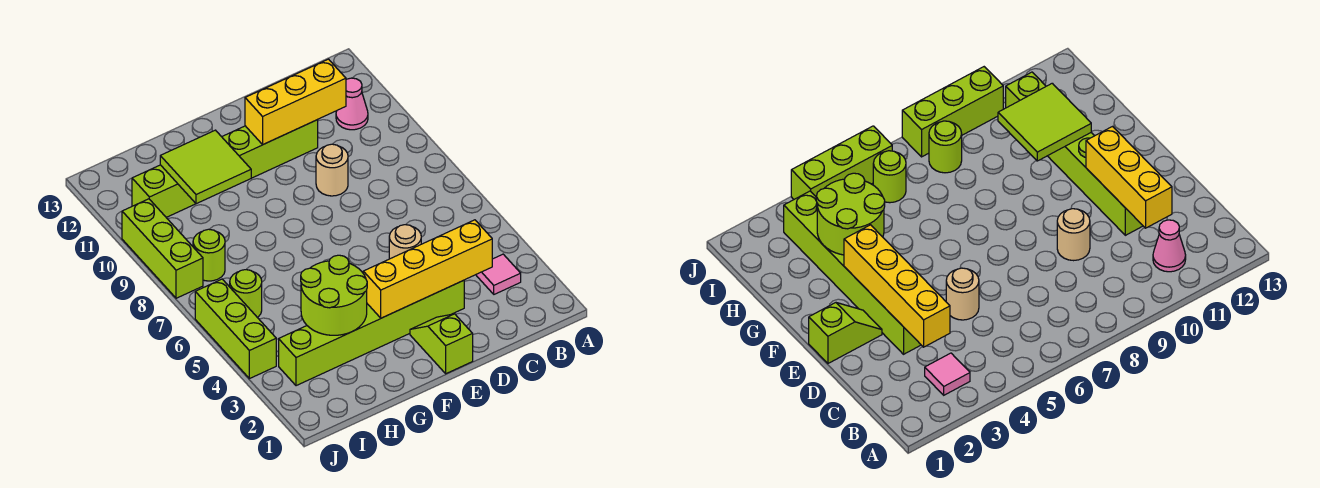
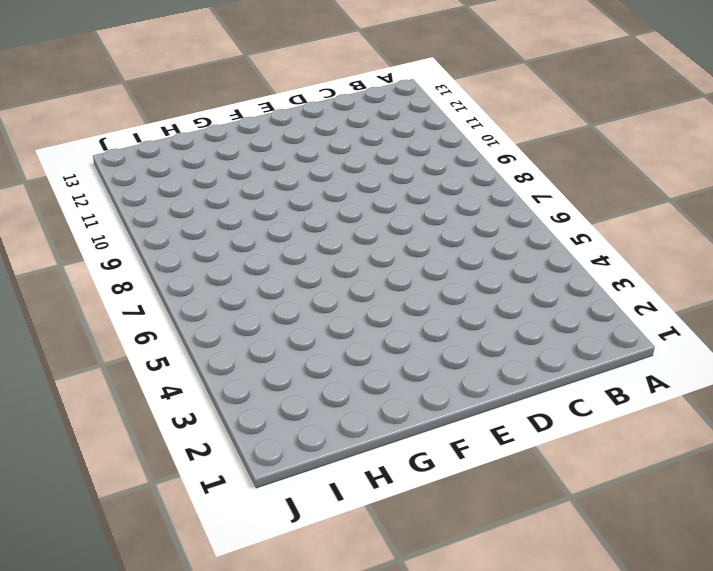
none -> pink tile B3 level 1
none -> pink cone B11 level 1
none -> lime brick D3:I3 level 1

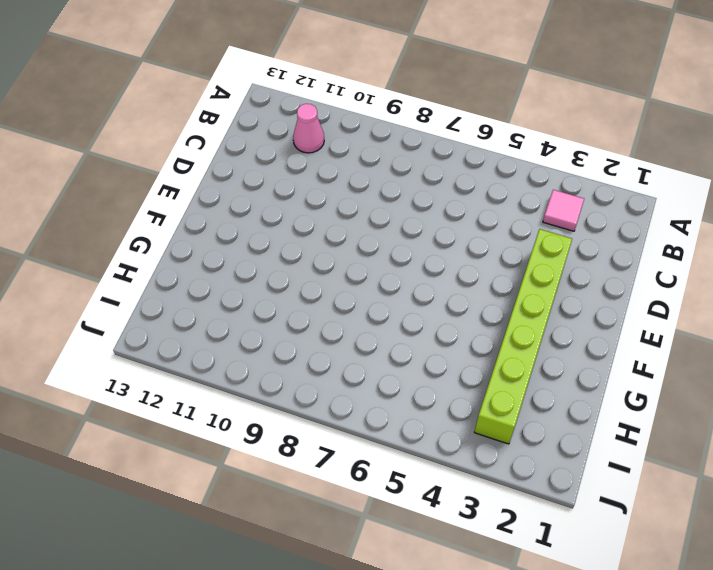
none -> tan round brick D5 level 1
none -> tan round brick D9 level 1
none -> lime brick D11:I11 level 1

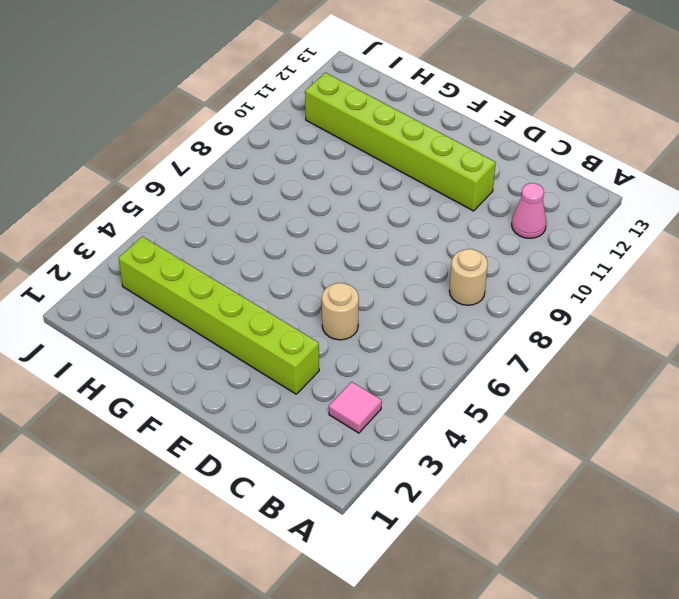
tan round brick B8 level 1 -> tan round brick D9 level 1
none -> lime slope E1:E2 level 1 top 1
none -> lime round brick I6 level 1
none -> lime round brick I8 level 1

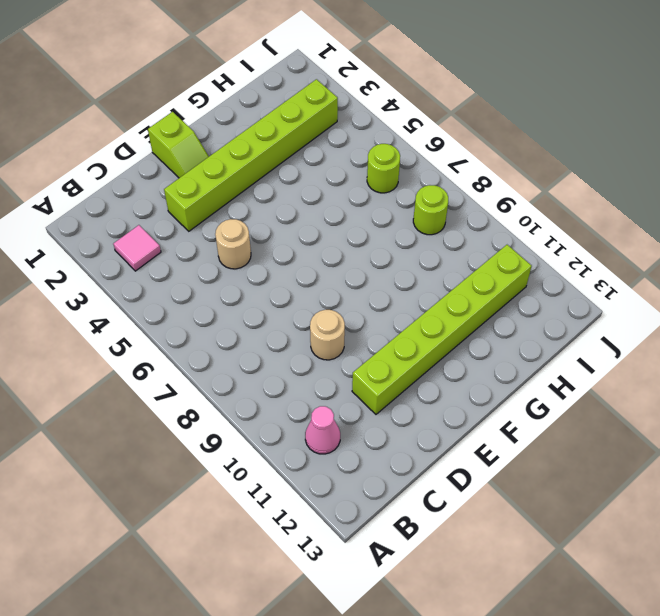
none -> lime brick J4:J6 level 1
none -> lime brick J8:J10 level 1
none -> yellow brick C3:F3 level 2

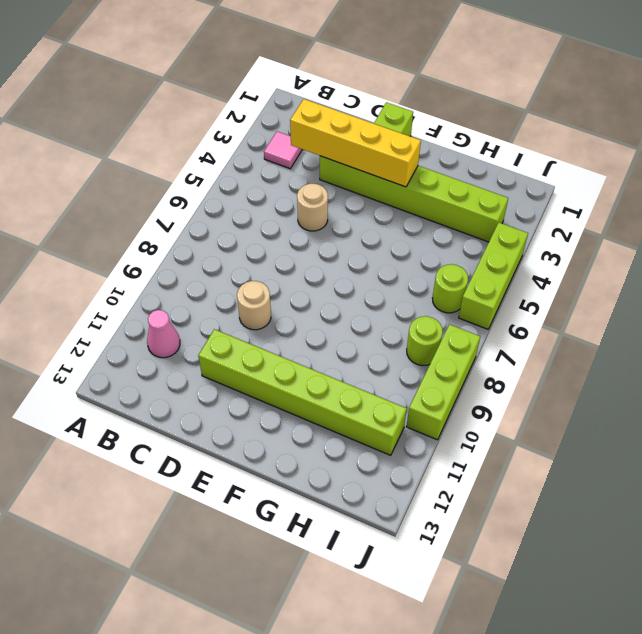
none -> yellow brick C11:E11 level 2
none -> lime round brick G3:H4 level 2
none -> lime tile G10:H11 level 2

